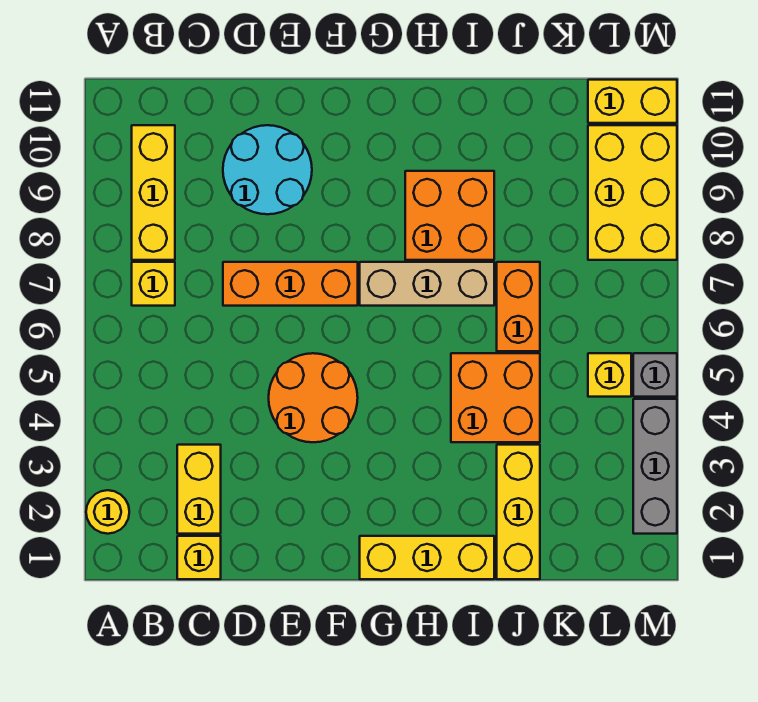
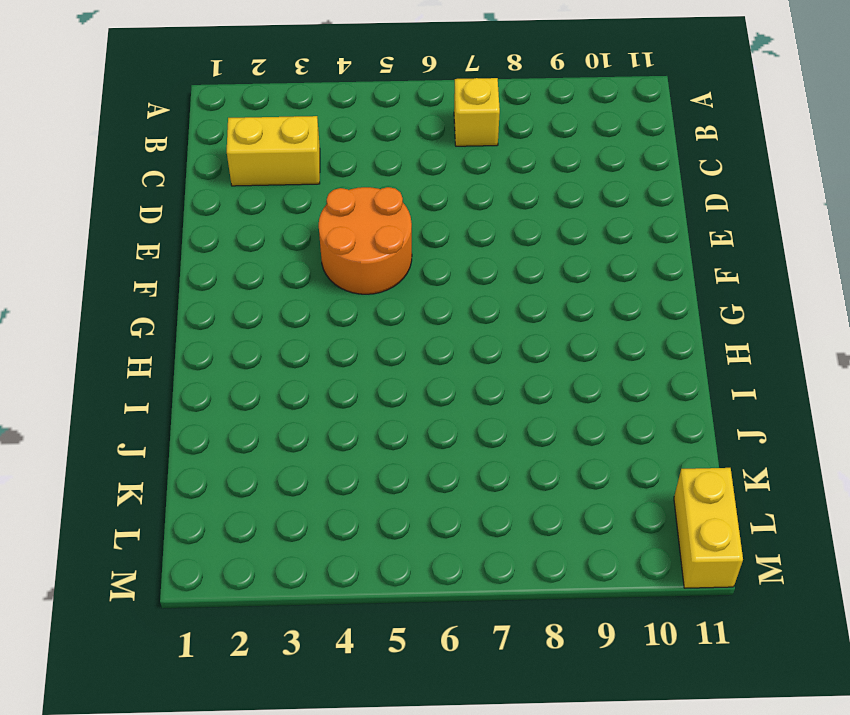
none -> yellow round brick A2 level 1
none -> yellow brick B8:B10 level 1
none -> yellow brick C1 level 1

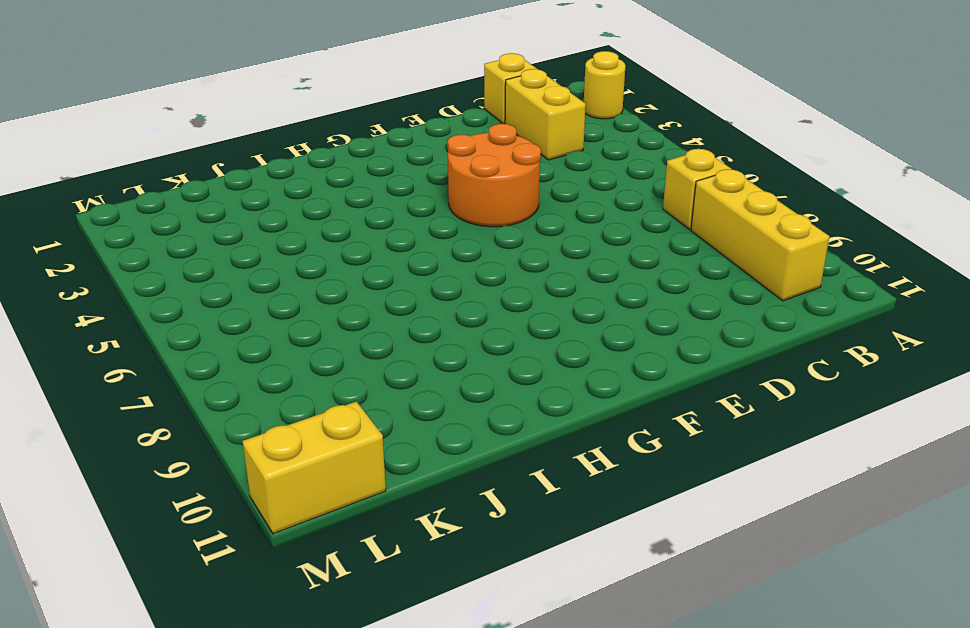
none -> orange brick D7:F7 level 1
none -> cyan round brick D9:E10 level 1
none -> yellow brick G1:I1 level 1

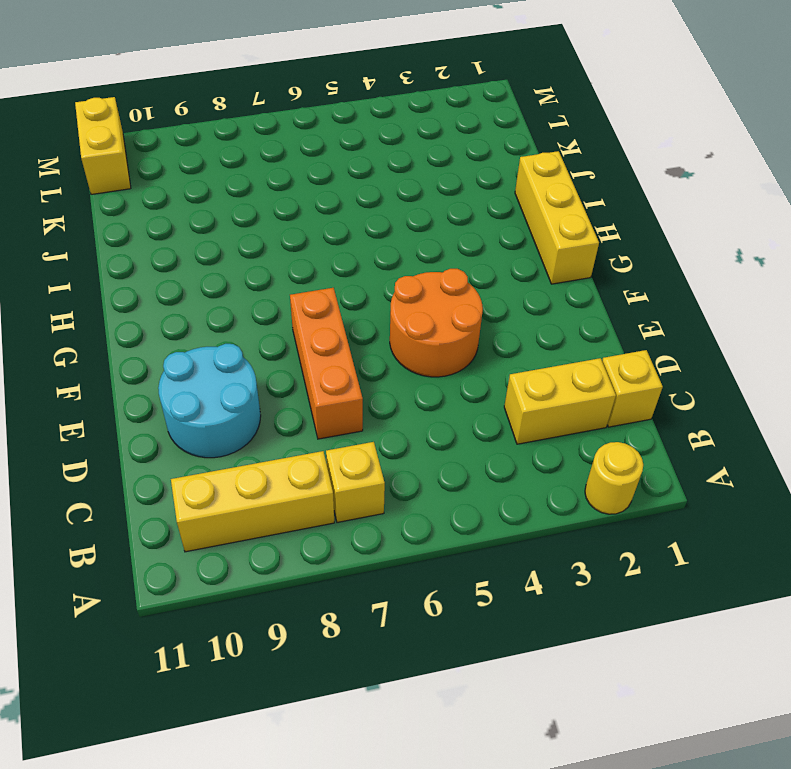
none -> tan brick G7:I7 level 1
none -> orange brick H8:I9 level 1
none -> orange brick I4:J5 level 1

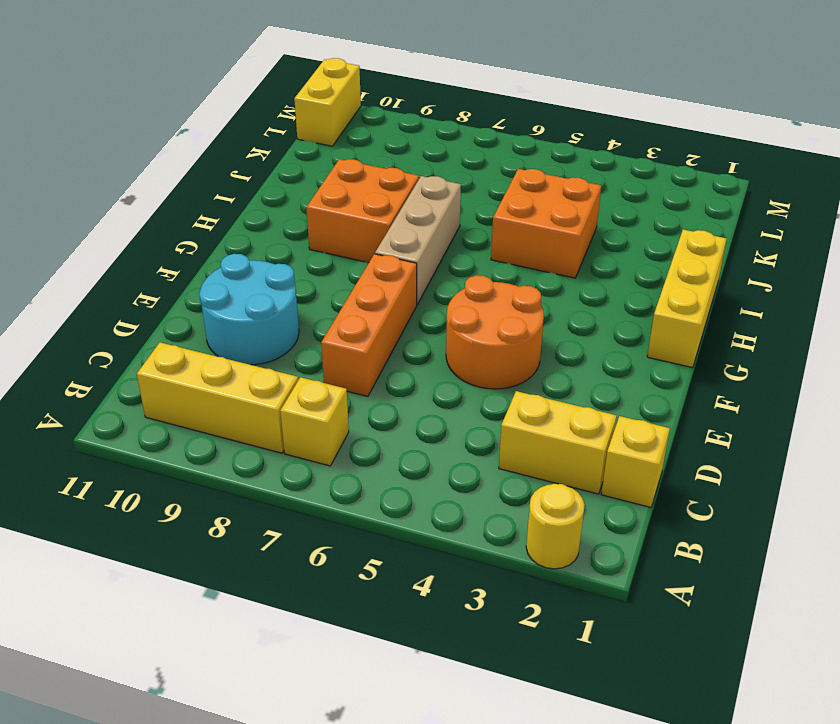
none -> yellow brick J1:J3 level 1
none -> orange brick J6:J7 level 1
none -> yellow brick L5 level 1

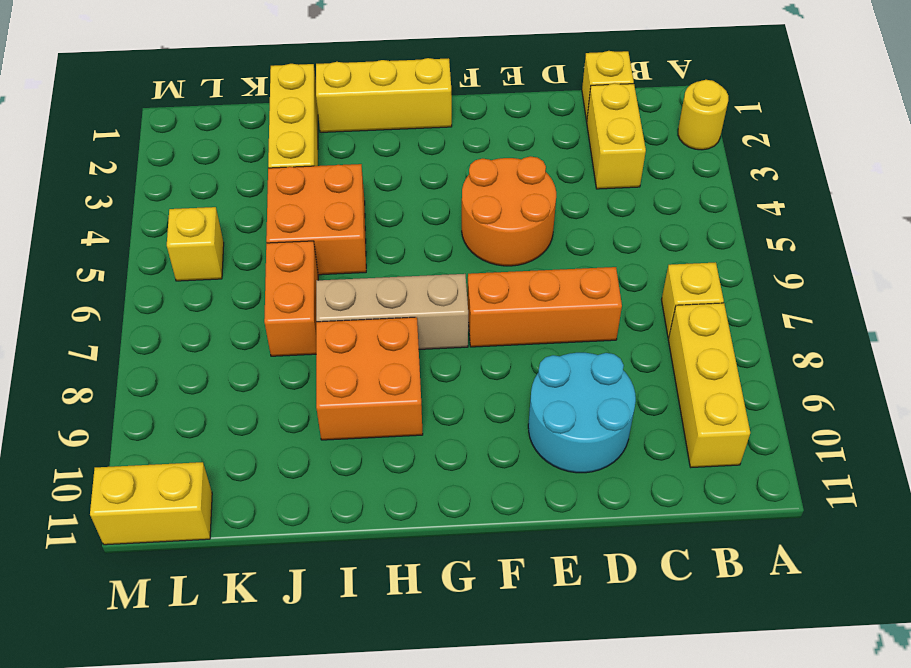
none -> yellow brick L8:M10 level 1
none -> grey brick M2:M4 level 1
none -> grey brick M5 level 1

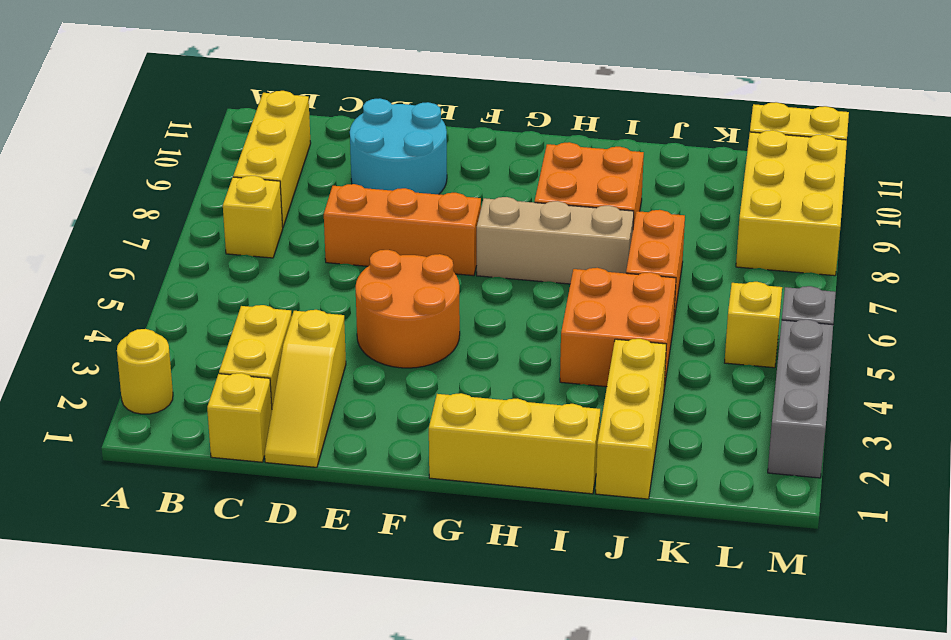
yellow slope D1:D3 level 1 top 3 -> none

